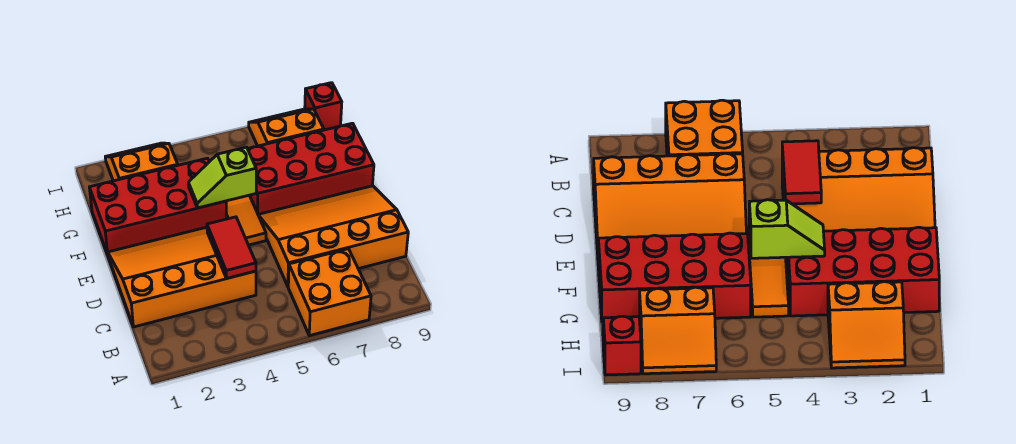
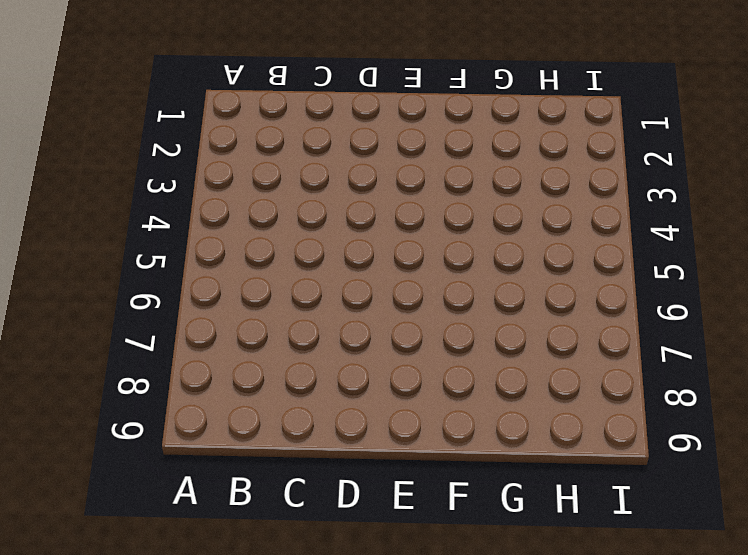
none -> orange brick A6:B7 level 1
none -> orange slope C1:E4 level 1 top C

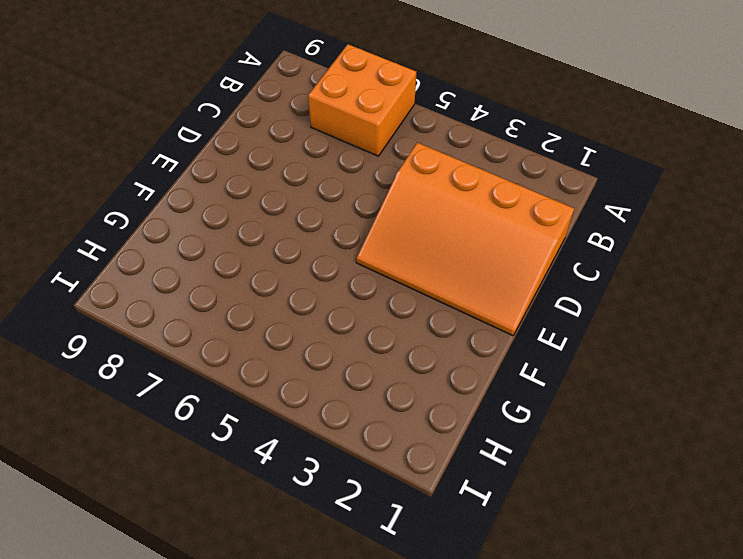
none -> orange slope C6:E9 level 1 top C
none -> orange tile E5:G5 level 1

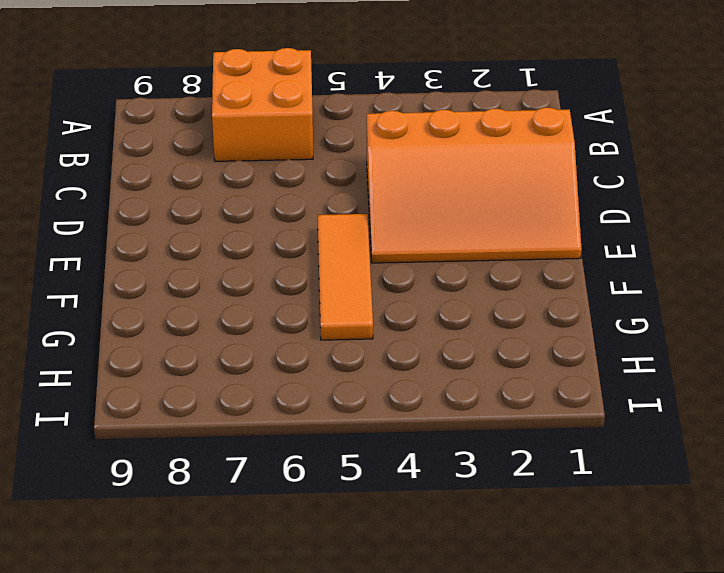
none -> orange slope C6:E9 level 1 top C
none -> red brick F1:G4 level 1

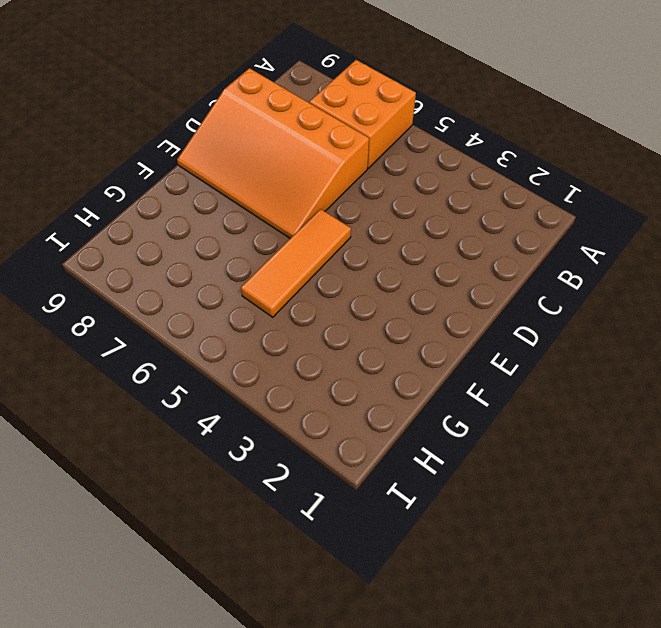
none -> orange slope C1:E4 level 1 top C
none -> red brick F1:G4 level 1

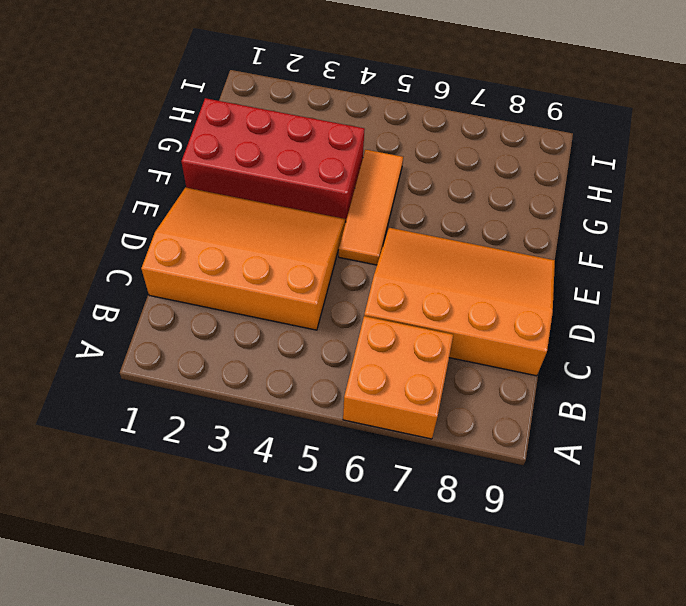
none -> red brick F6:G9 level 1
none -> orange slope H2:I3 level 1 top H

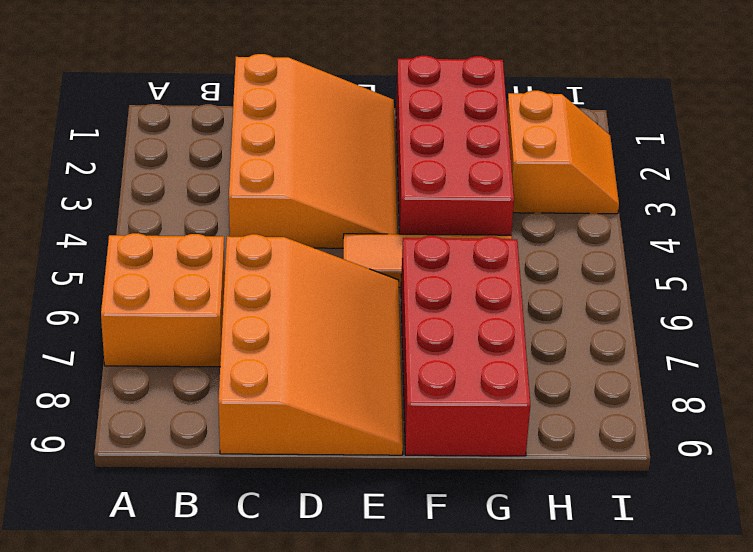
none -> orange slope H7:I8 level 1 top H
none -> red brick I9 level 1

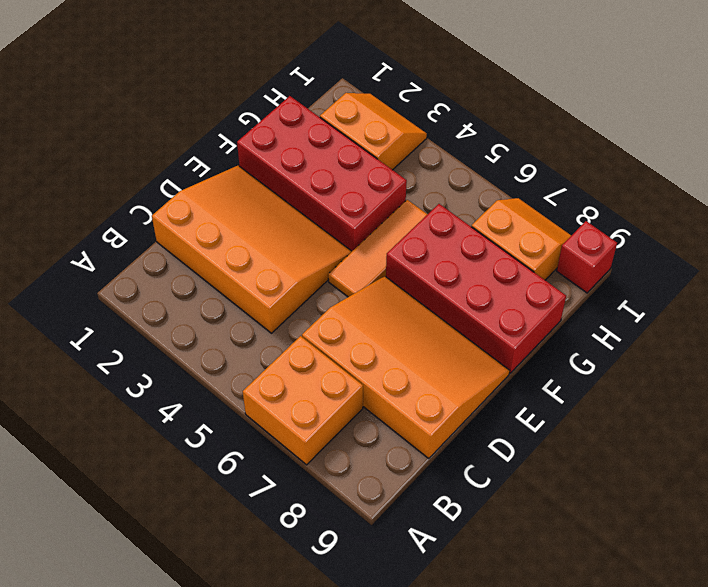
none -> red tile C4:D4 level 2
none -> lime slope F4:F5 level 2 top 5

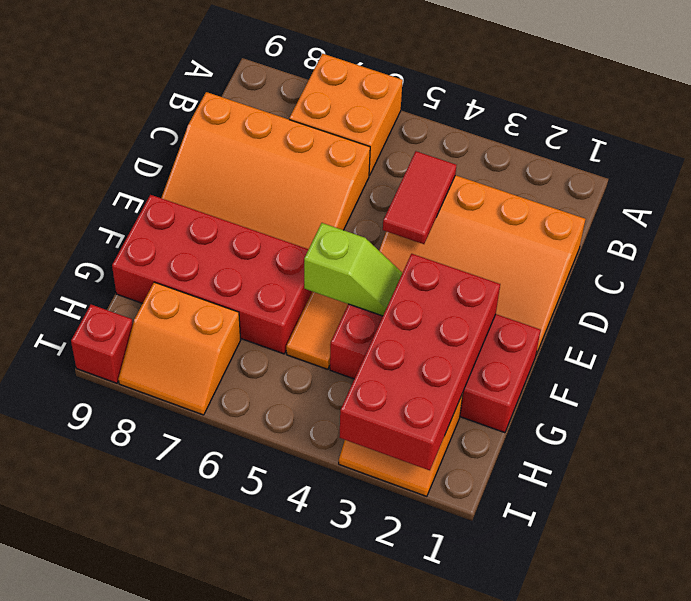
red brick F2:I3 level 2 -> none

